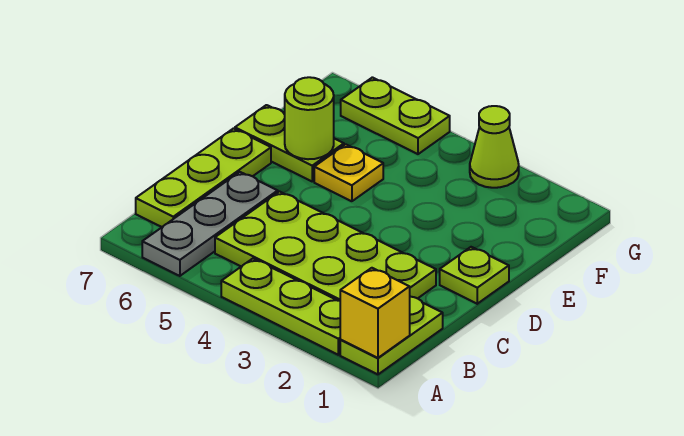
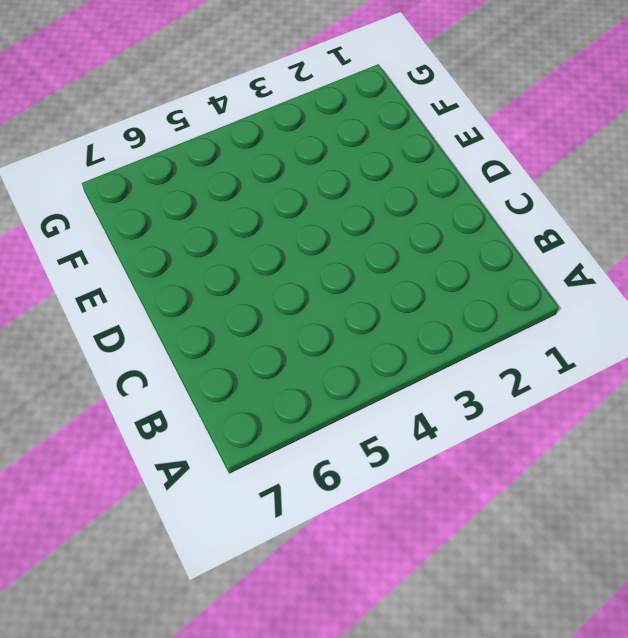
none -> lime plate A1:B1 level 1
none -> lime plate A2:A4 level 1
none -> grey plate A6:C6 level 1

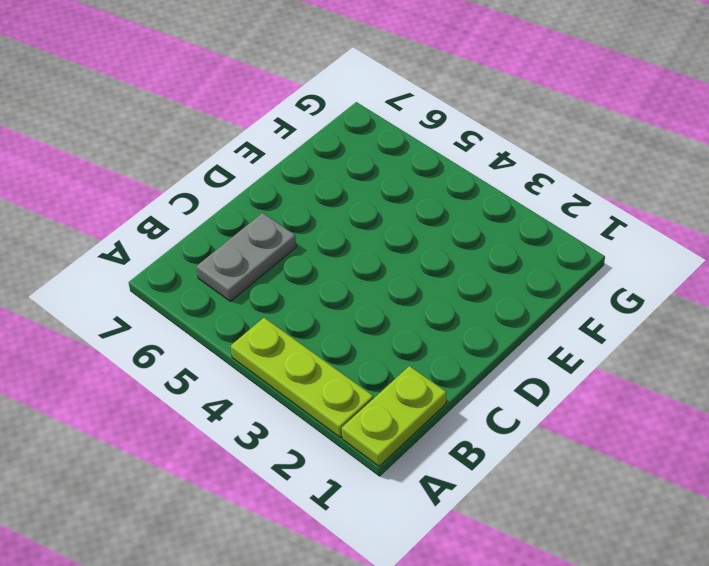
grey plate B6:C6 level 1 -> grey plate A6:C6 level 1
none -> lime plate B2:C5 level 1
none -> lime plate B7:D7 level 1
none -> lime plate D1 level 1

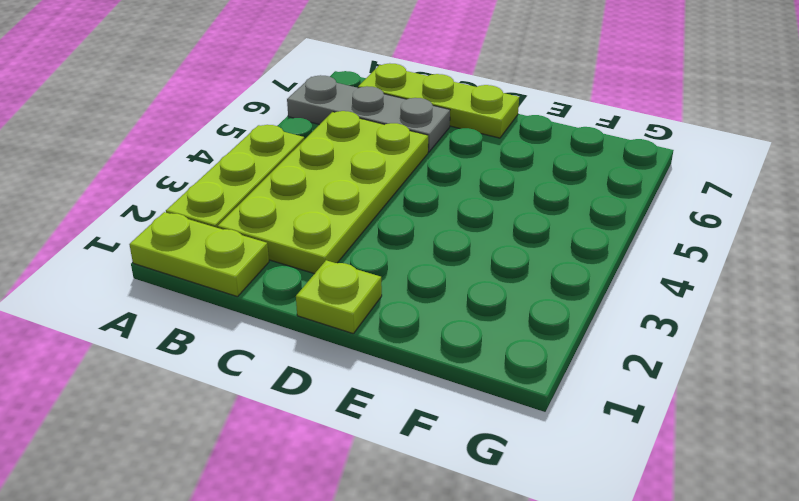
none -> yellow plate E5 level 1
none -> lime plate E6:E7 level 1
none -> lime cone G3 level 1

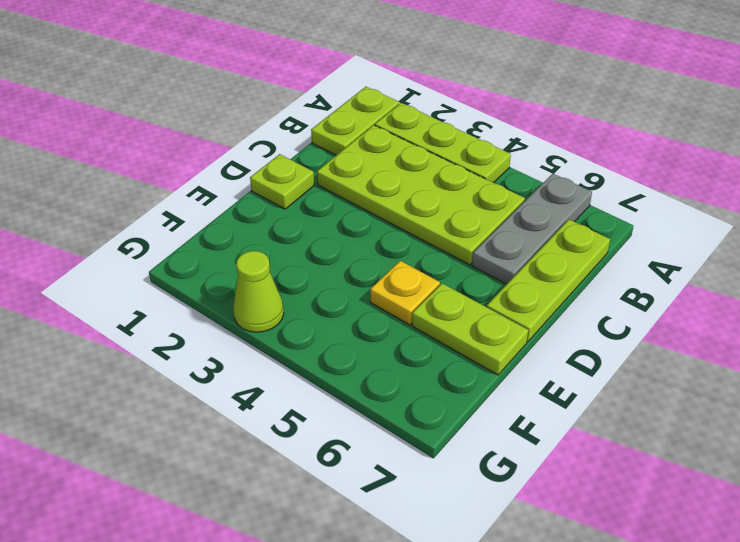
none -> lime plate G5:G6 level 1
none -> yellow brick A1 level 2
none -> lime round brick E6 level 2

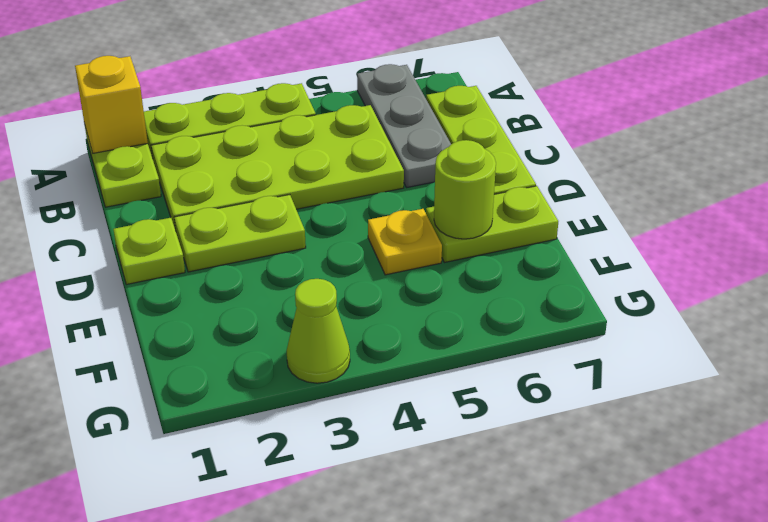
lime plate D2:D3 level 1 -> lime plate G5:G6 level 1

